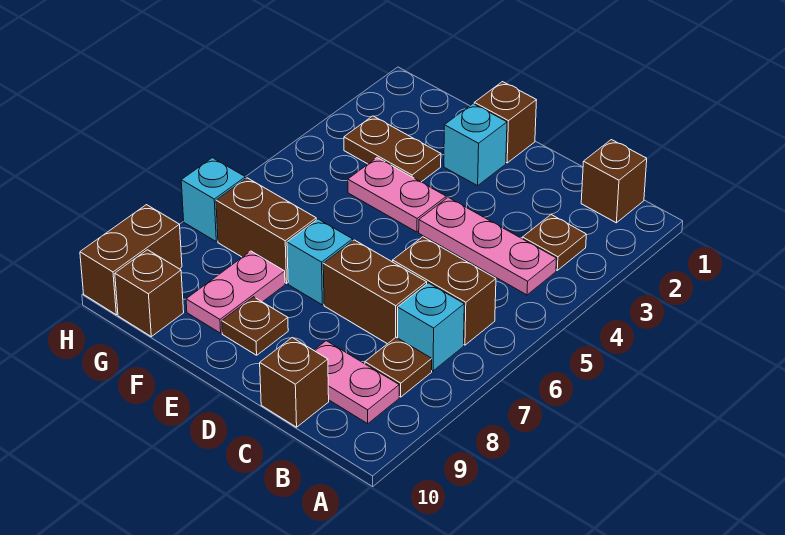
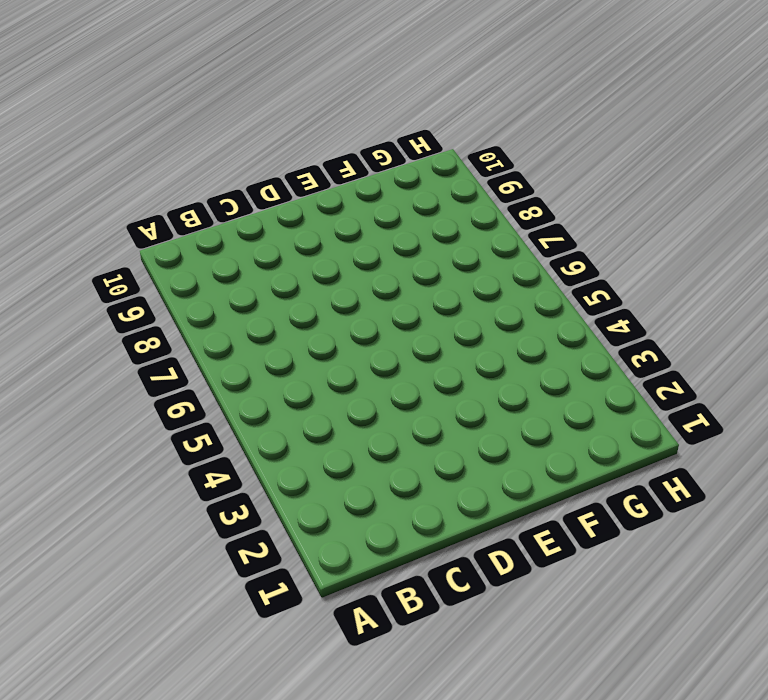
none -> brown brick B1 level 1
none -> brown plate B3 level 1
none -> pink plate B4:D4 level 1

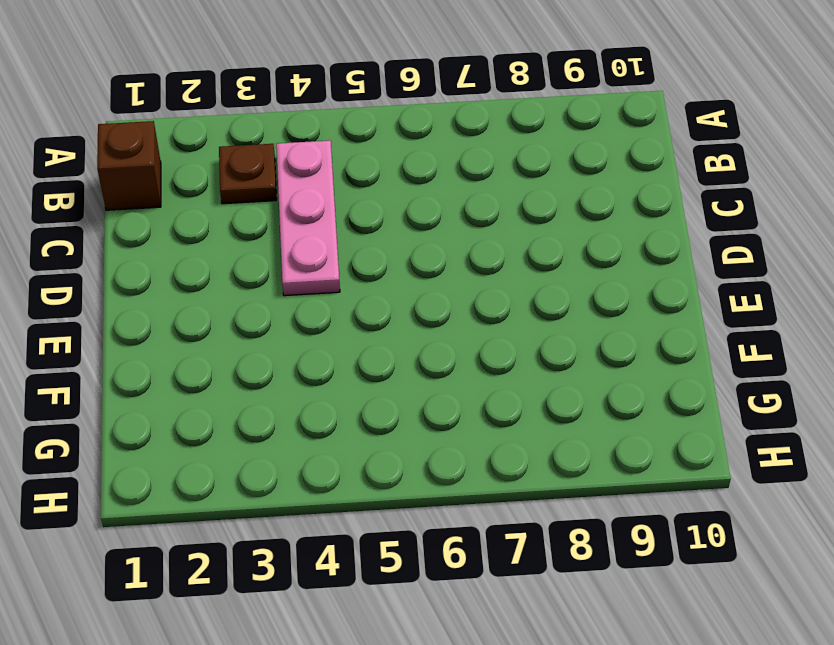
none -> brown brick B6:C6 level 1
none -> cyan brick B7 level 1
none -> brown plate B8 level 1

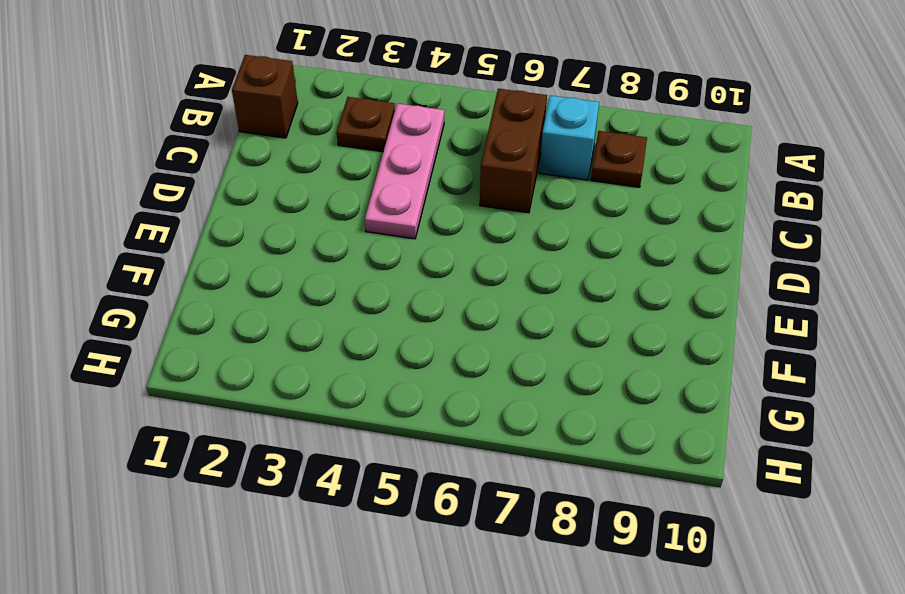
none -> pink plate B9:C9 level 1
none -> brown brick C7:D7 level 1
none -> brown brick C10 level 1

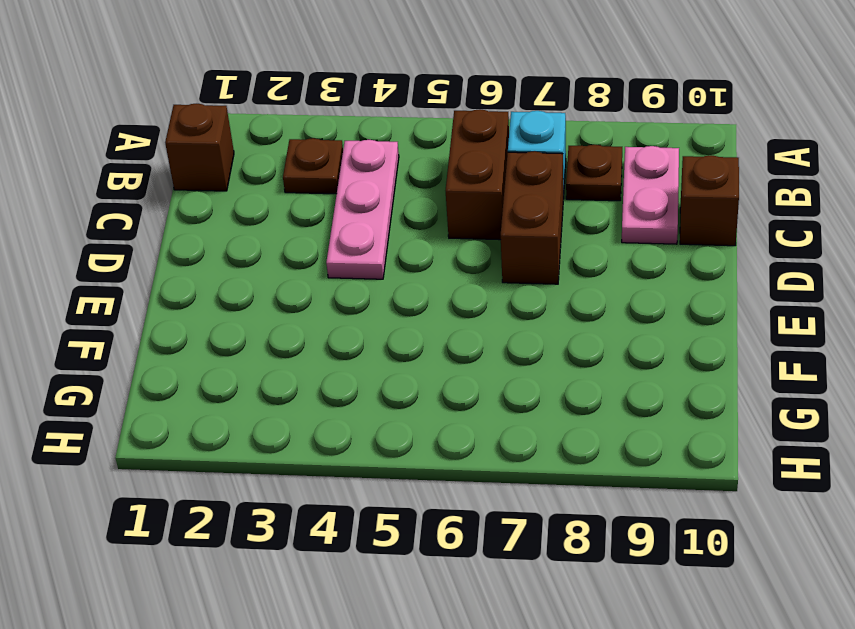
none -> brown brick E1 level 1
none -> cyan brick E2 level 1
none -> pink plate E4:F4 level 1

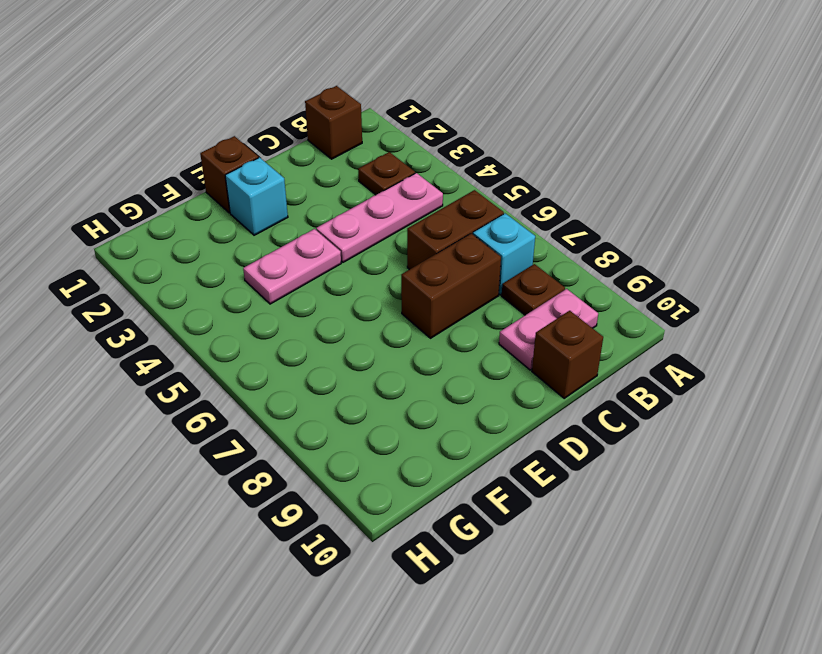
none -> cyan brick E7 level 1
none -> brown plate E9 level 1
none -> brown plate F3:G3 level 1

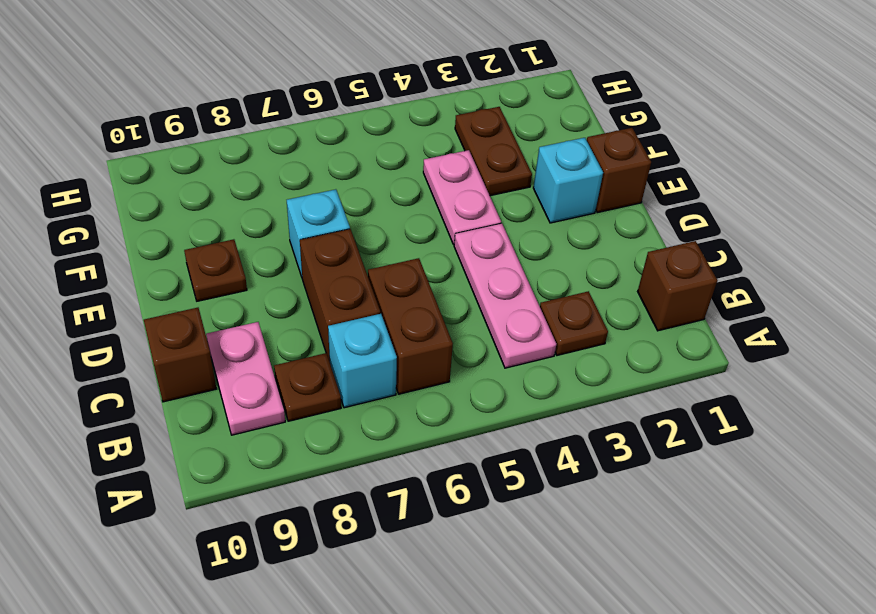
none -> brown brick F7:G7 level 1
none -> pink plate F8:F9 level 1
none -> brown brick G10 level 1

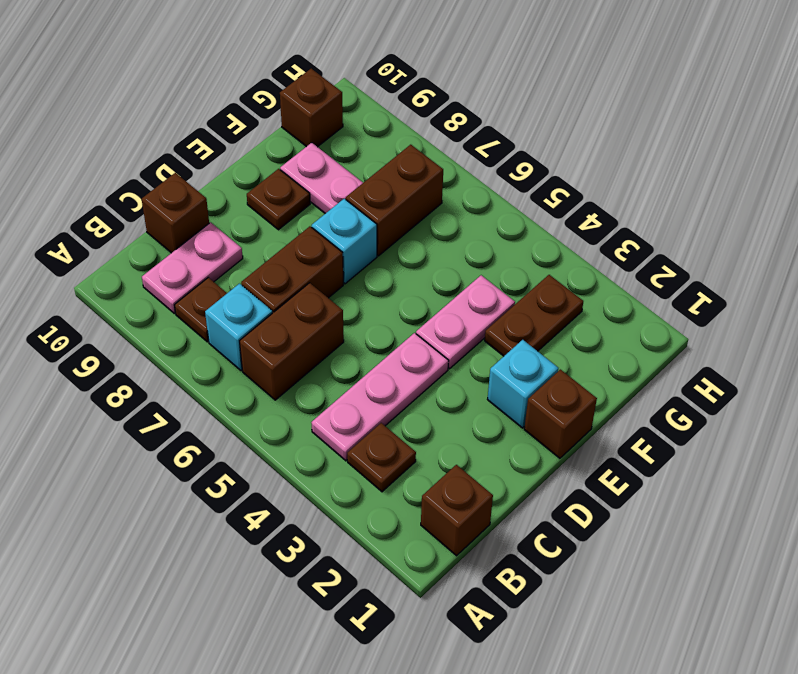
none -> cyan brick H7 level 1
none -> brown brick H9:H10 level 1

